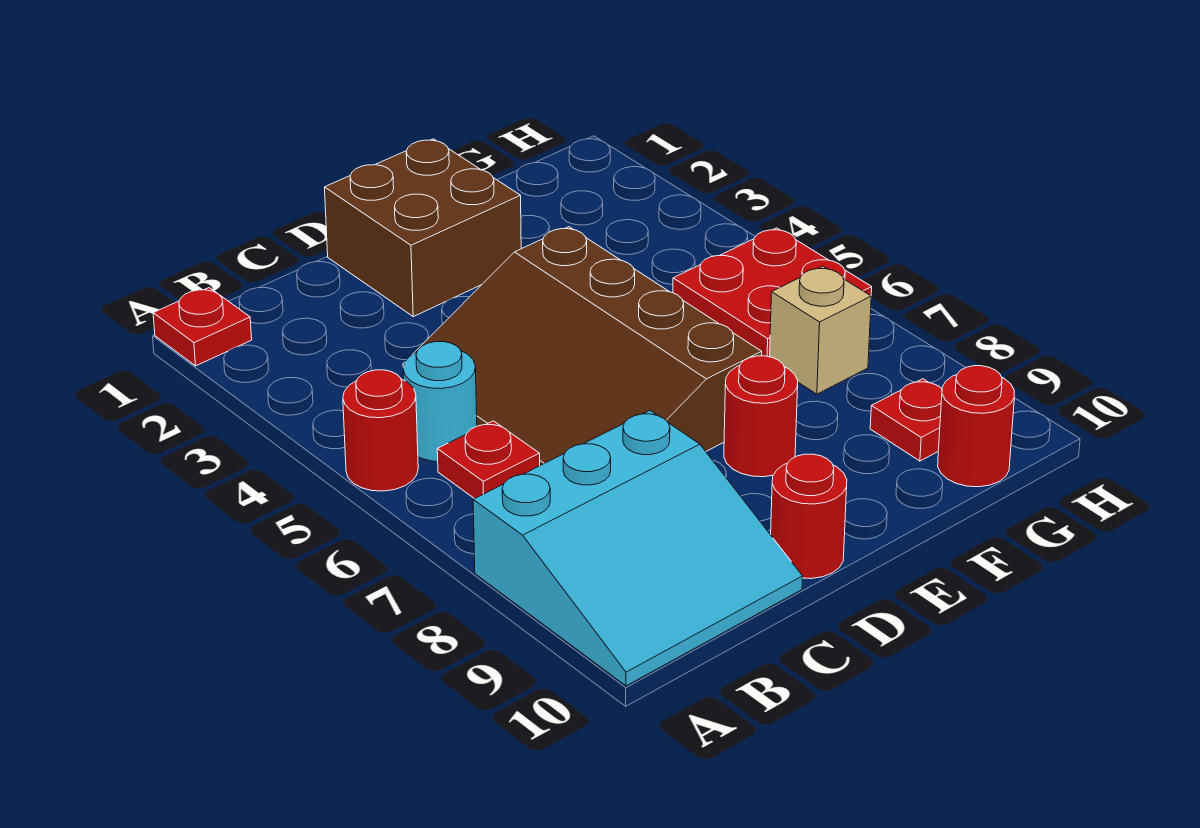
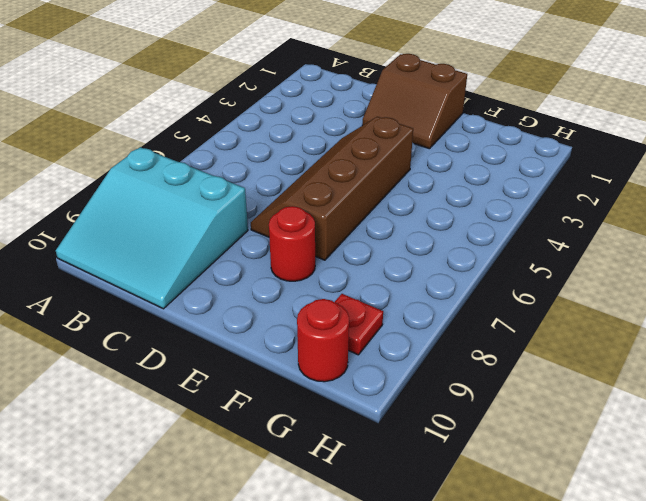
brown slope D1:E2 level 1 top 1 -> brown brick D1:E2 level 1
brown slope D4:E7 level 1 top E -> brown slope C4:E7 level 1 top E
none -> red plate A1 level 1
none -> red round brick A5 level 1
none -> cyan round brick B5 level 1

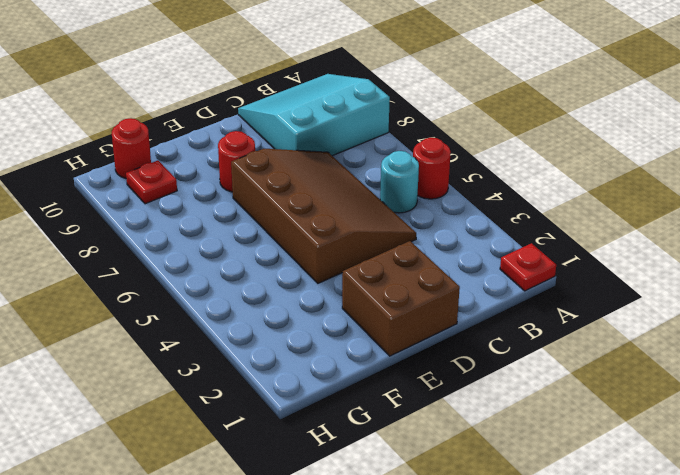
none -> red plate B6 level 1
none -> red round brick D10 level 1
none -> red plate G5:H6 level 1

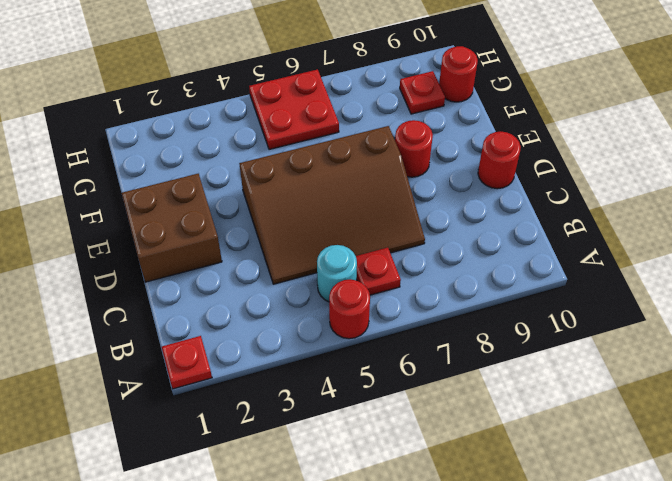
none -> cyan slope A8:C10 level 1 top 8
none -> tan brick G7 level 1

